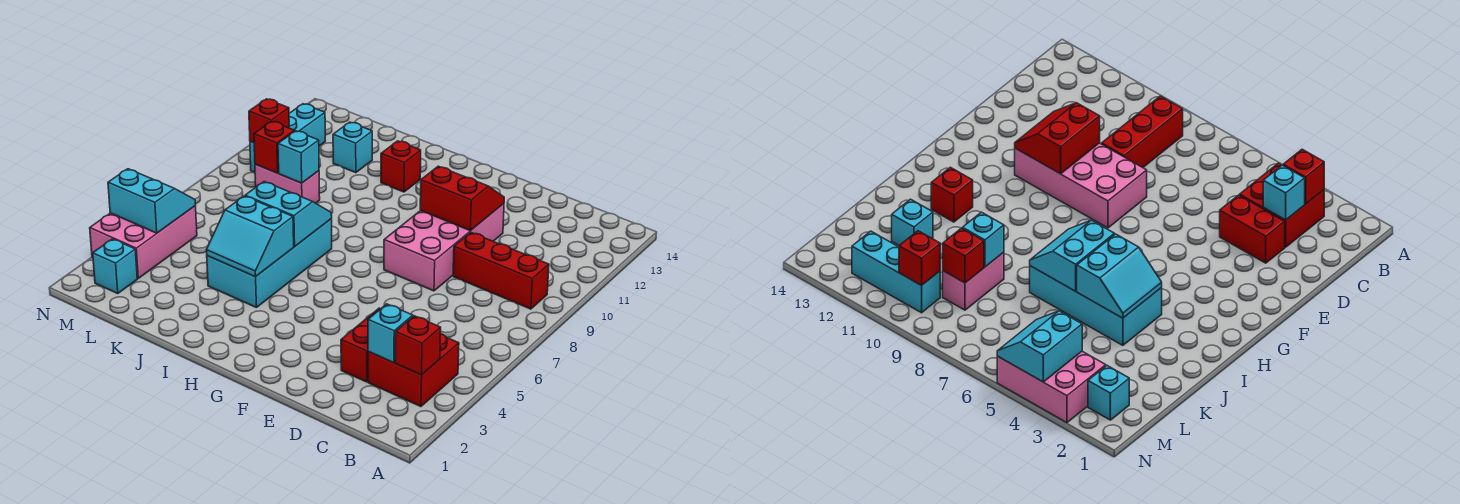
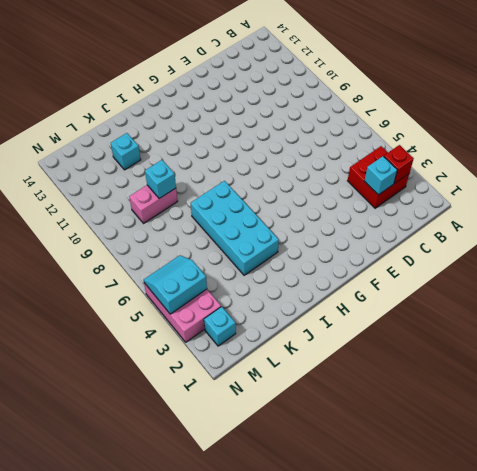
none -> red brick B9:D9 level 1
none -> red brick D3:D4 level 1
none -> pink brick E8:F11 level 1

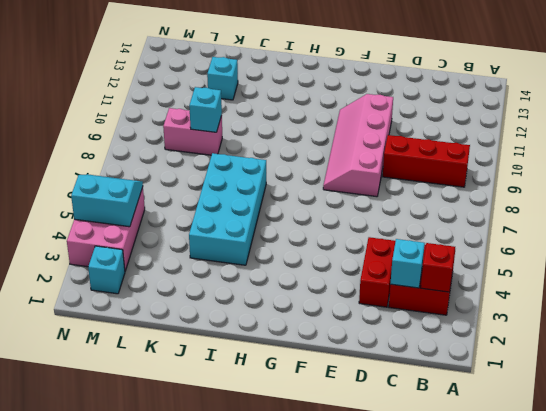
pink slope E8:F11 level 1 top E -> pink brick E8:F11 level 1
none -> red brick I12 level 1
none -> cyan brick M10:M12 level 1
none -> red slope E10:F11 level 2 top 10

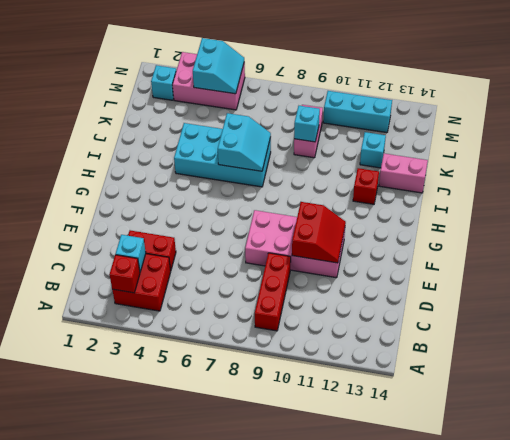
pink brick J13:J14 level 1 -> none
none -> cyan slope I4:J5 level 2 top 5
none -> red brick L9 level 2
none -> red brick M10 level 2

